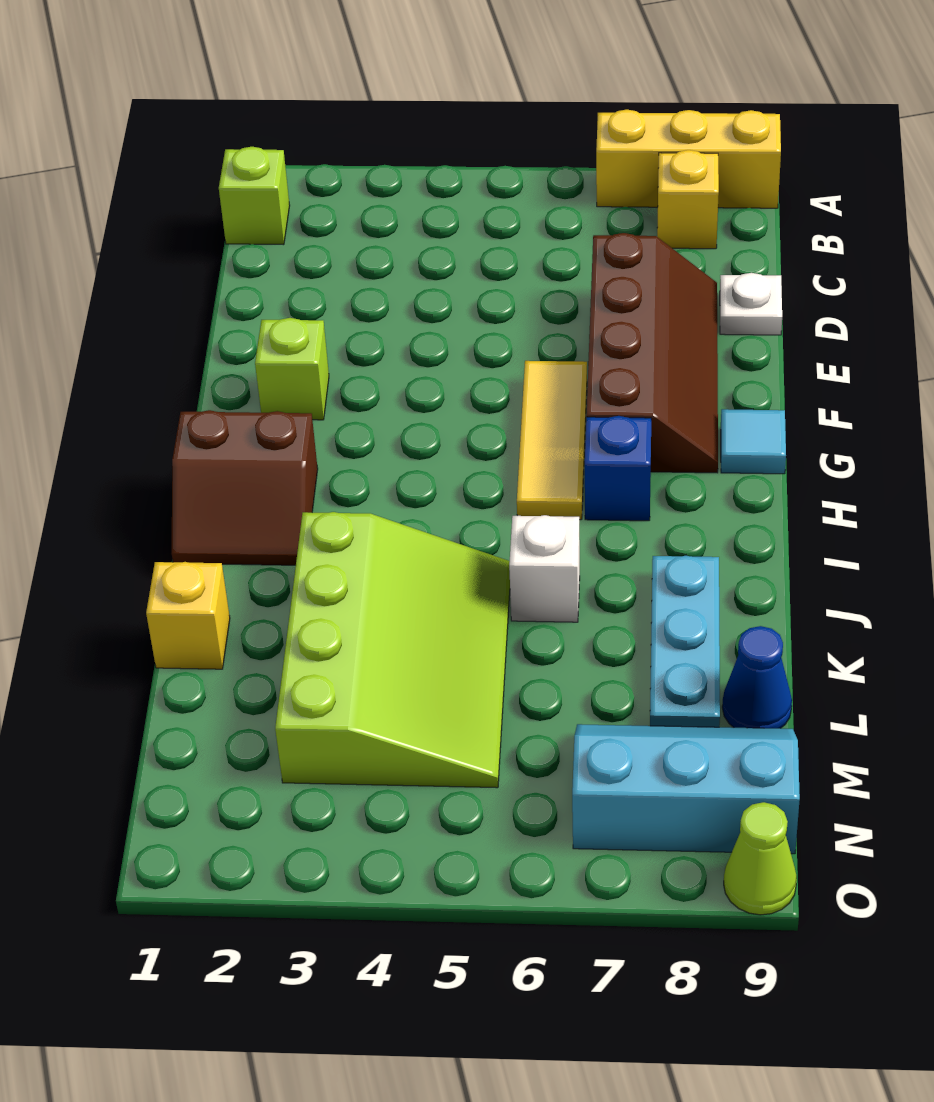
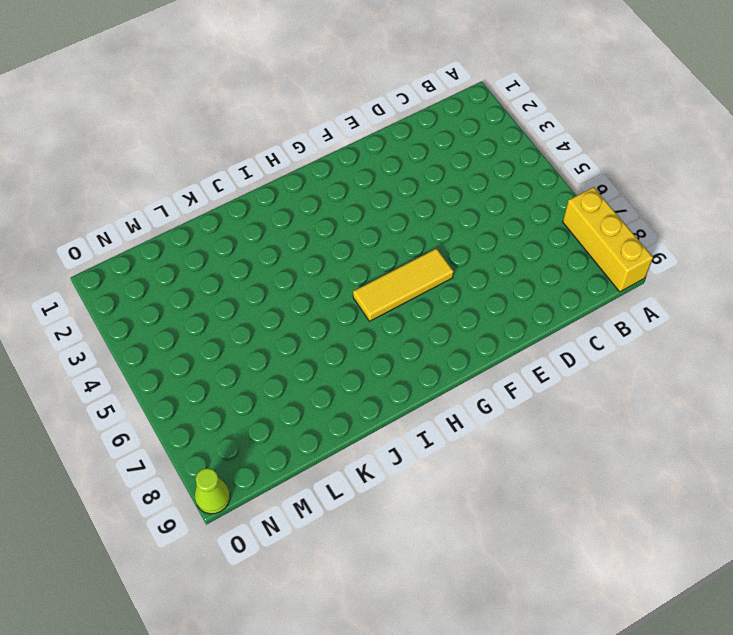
none -> lime brick B1 level 1
none -> yellow brick B8 level 1
none -> brown slope D7:G8 level 1 top 7

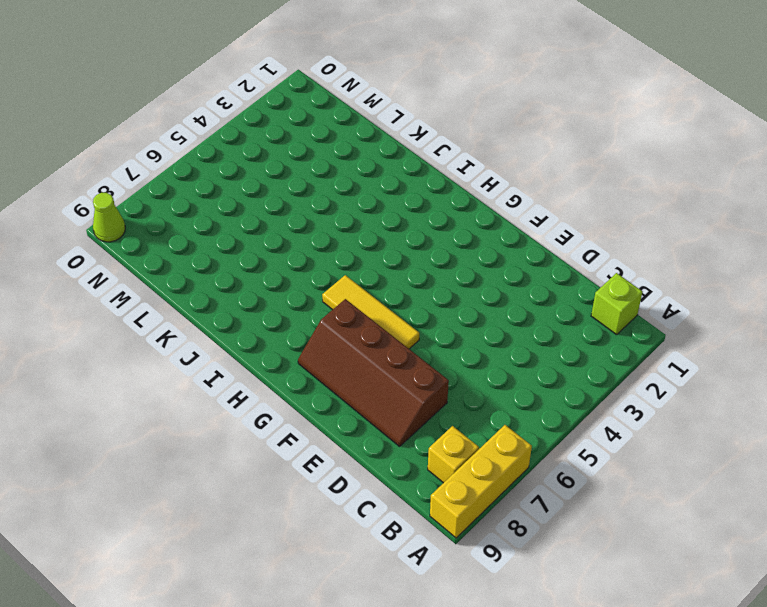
none -> white plate D9 level 1
none -> lime brick F2 level 1
none -> cyan tile G9 level 1

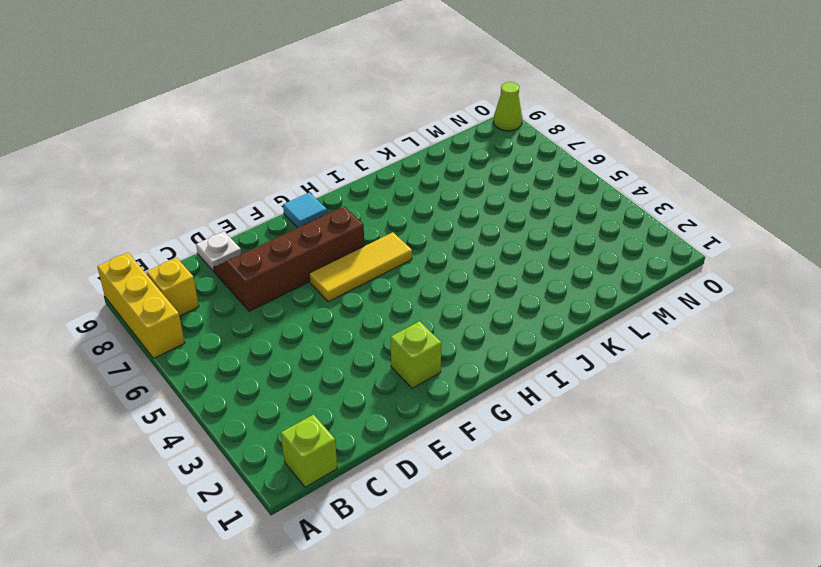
none -> brown slope H1:I2 level 1 top H
none -> blue brick H7 level 1
none -> lime slope J3:M5 level 1 top 3

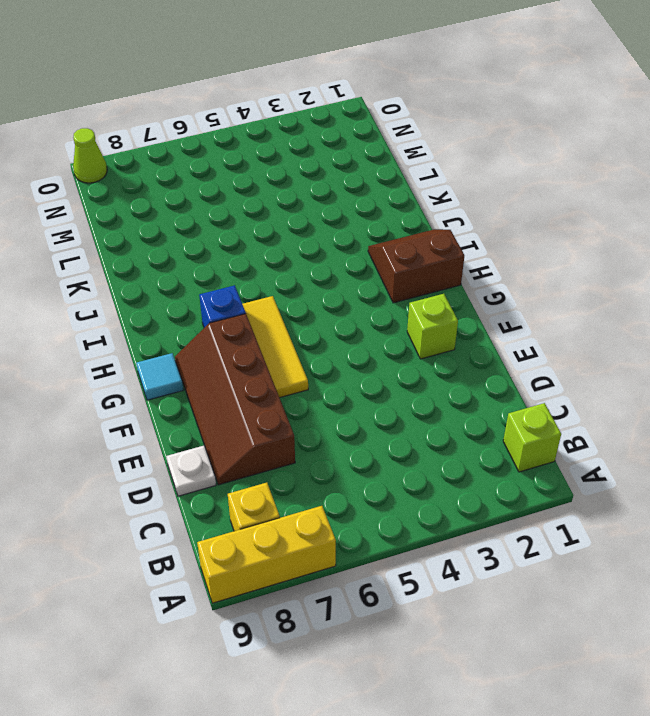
none -> lime slope J3:M5 level 1 top 3
none -> white brick J6 level 1
none -> cyan plate J8:L8 level 1

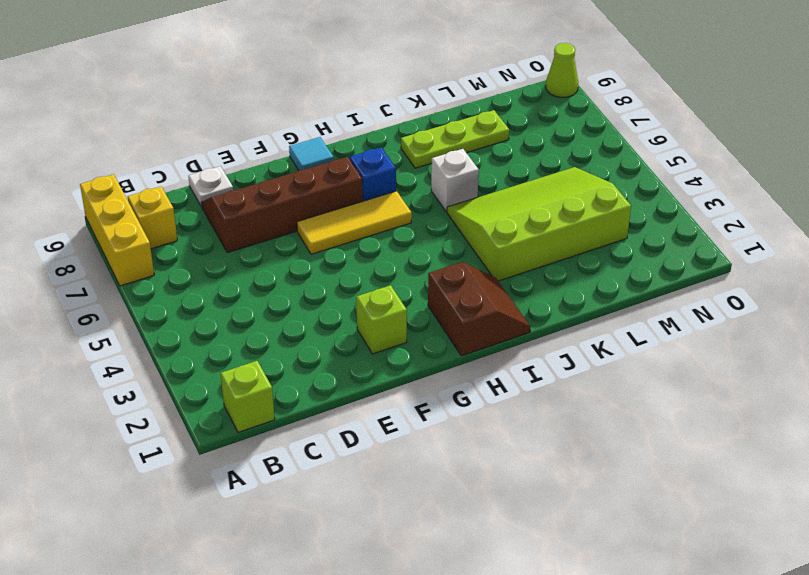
lime plate J8:L8 level 1 -> cyan plate J8:L8 level 1
none -> yellow brick K1 level 1
none -> blue cone L9 level 1
none -> cyan slope M7:N9 level 1 top N

